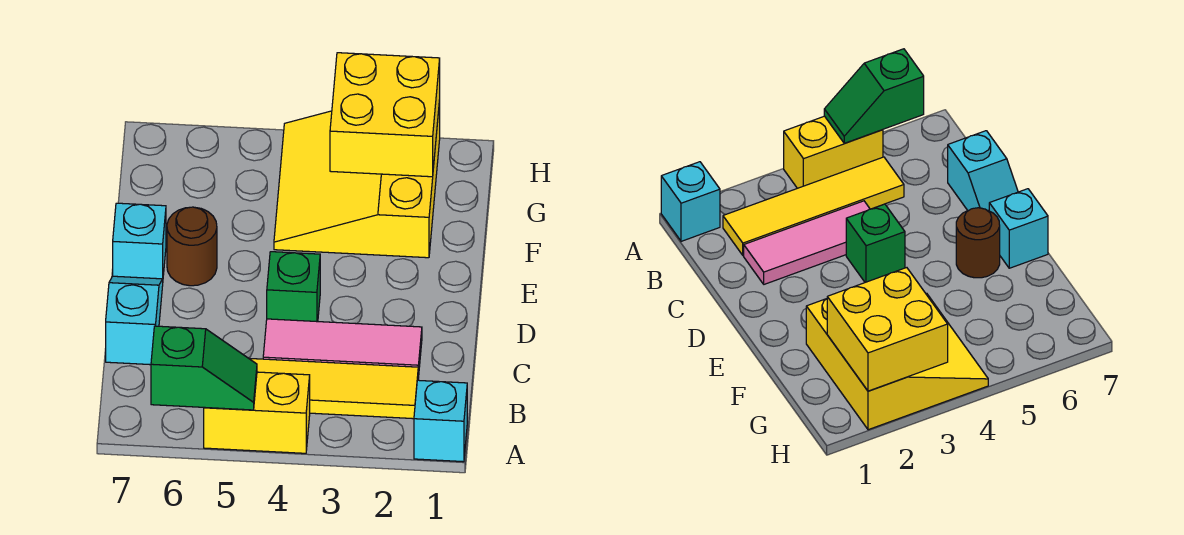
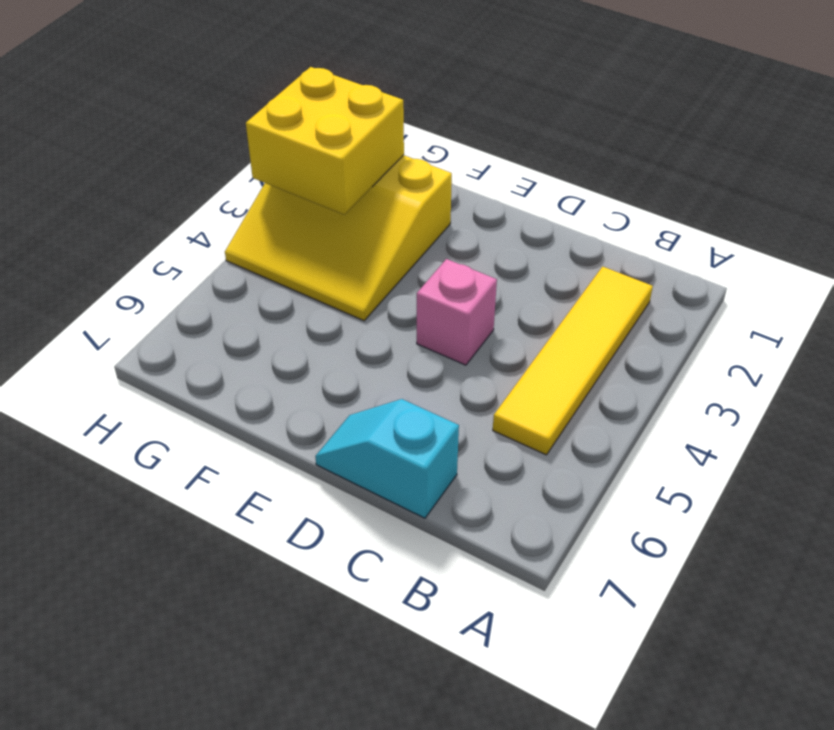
pink brick D4 level 1 -> green brick D4 level 1
none -> cyan brick A1 level 1
none -> yellow brick A4:A5 level 1

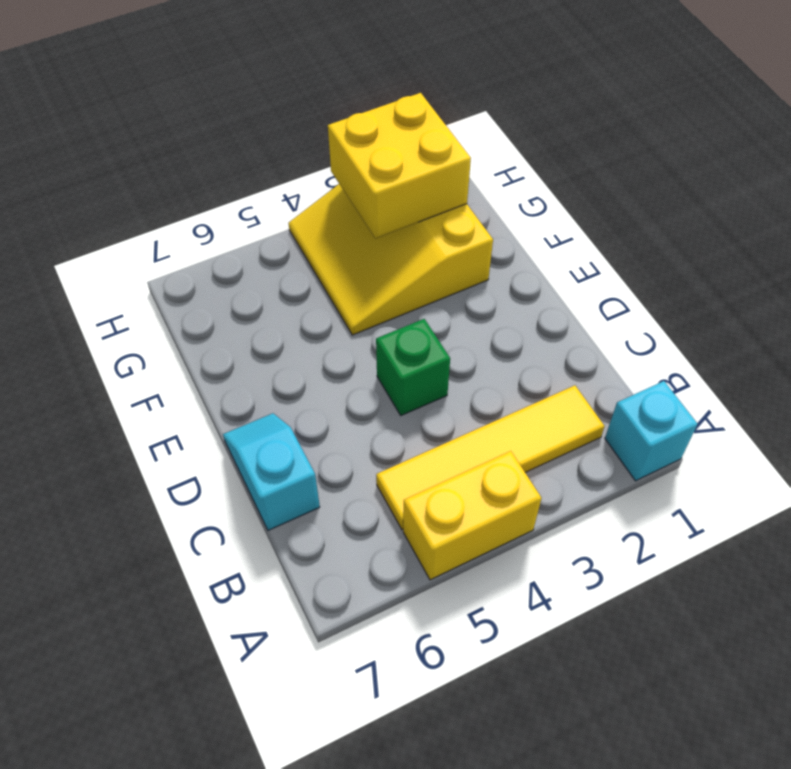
none -> pink tile C2:C4 level 1
none -> brown round brick E6 level 1

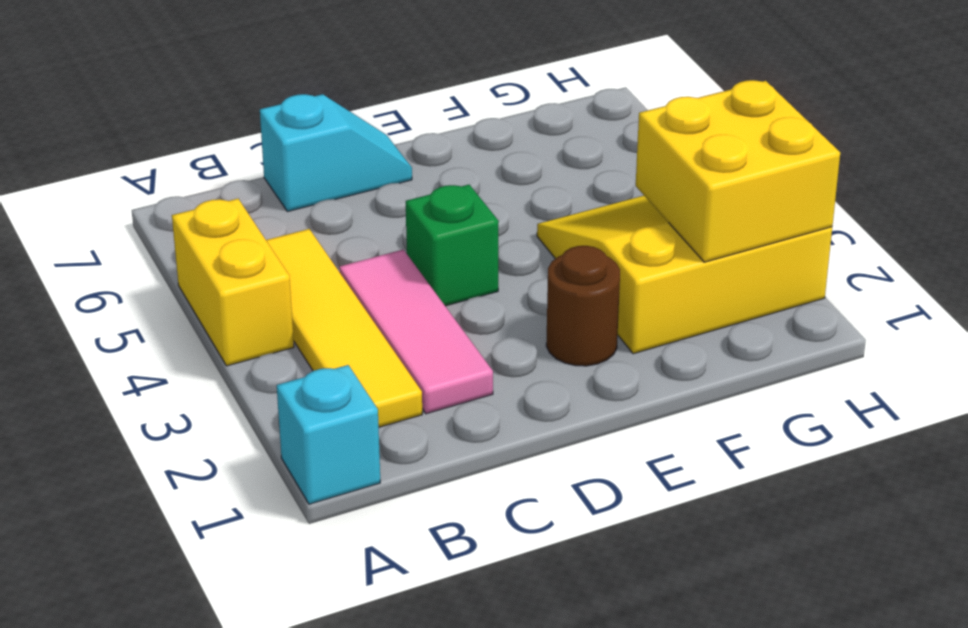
brown round brick E2 level 1 -> brown round brick E6 level 1
none -> cyan brick E7 level 1
none -> green slope A5:A6 level 2 top 6

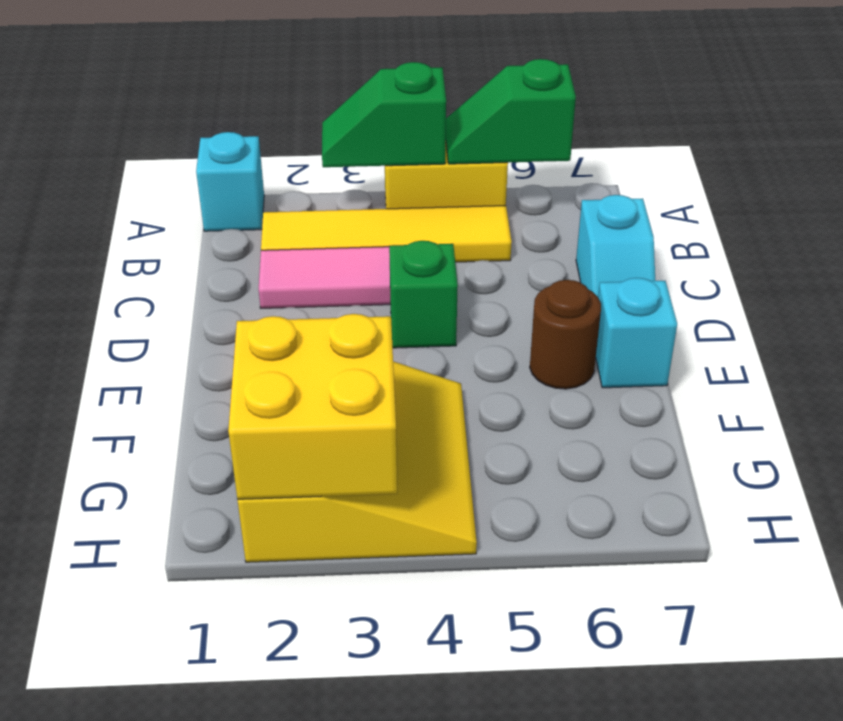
green slope A3:A4 level 2 top 4 -> none

